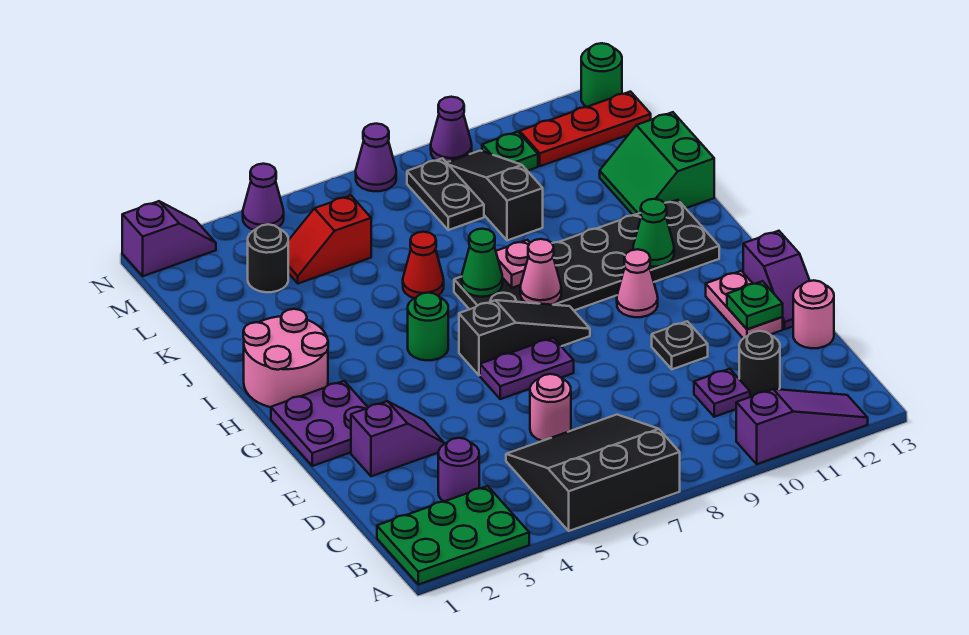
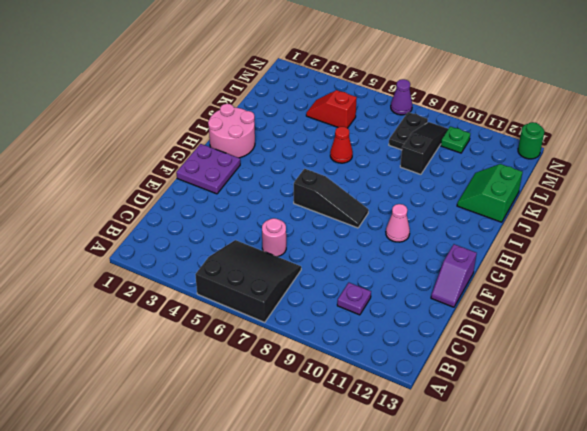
none -> green plate A1:B3 level 1
none -> purple slope A10:A12 level 1 top 10
none -> purple round brick C3 level 1
none -> black round brick C11 level 1

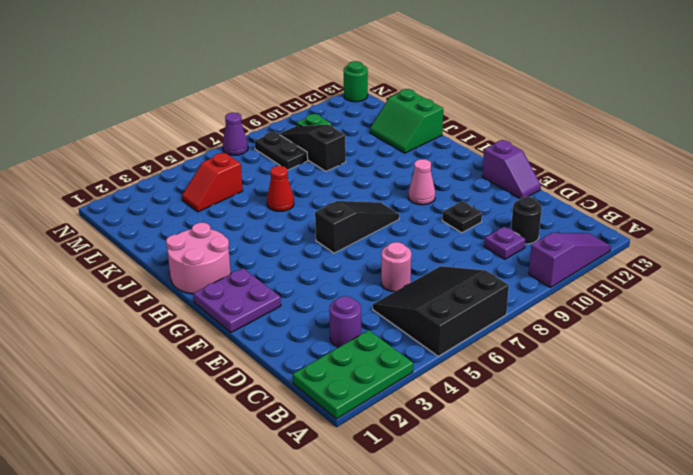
none -> pink round brick D13 level 1
none -> purple slope E2:E3 level 1 top 2
none -> pink plate E12:F12 level 1
none -> purple plate F6:F7 level 1

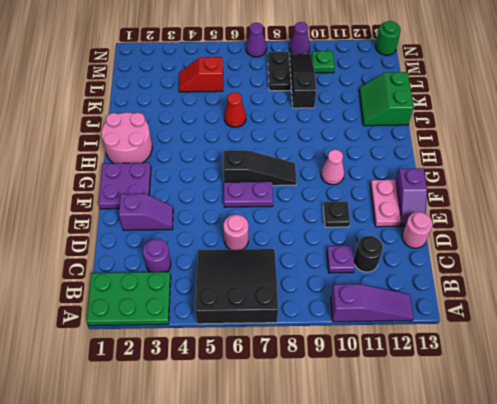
none -> green round brick H5 level 1
none -> black plate H7:I12 level 1
none -> black round brick L3 level 1
none -> red plate M11:M13 level 1

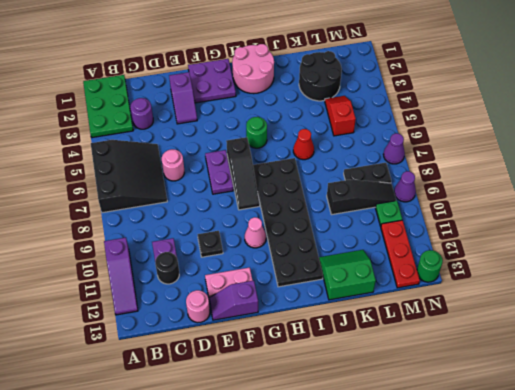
black round brick K2:L3 level 1 -> black round brick L3 level 1
none -> purple slope N1:N2 level 1 top 1
none -> purple cone N4 level 1
none -> green plate E12 level 2
none -> pink cone H8 level 2

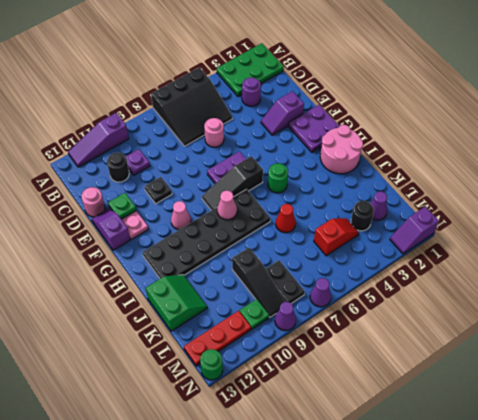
purple cone L2 level 1 -> purple cone N4 level 1
none -> green cone H11 level 2
none -> green cone I7 level 2
none -> pink plate I8 level 2

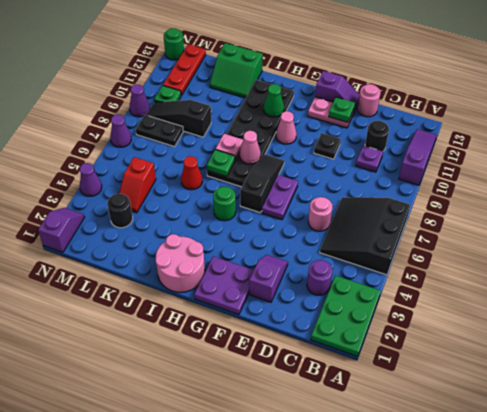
green plate I7 level 2 -> green cone I7 level 2

